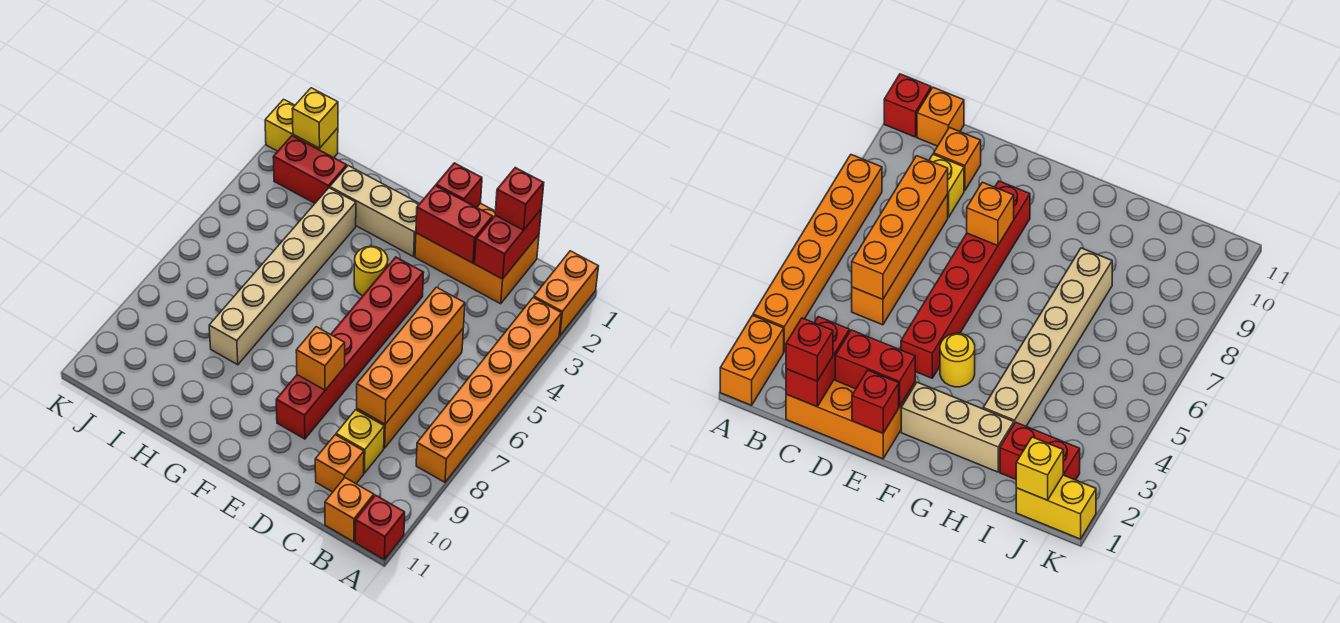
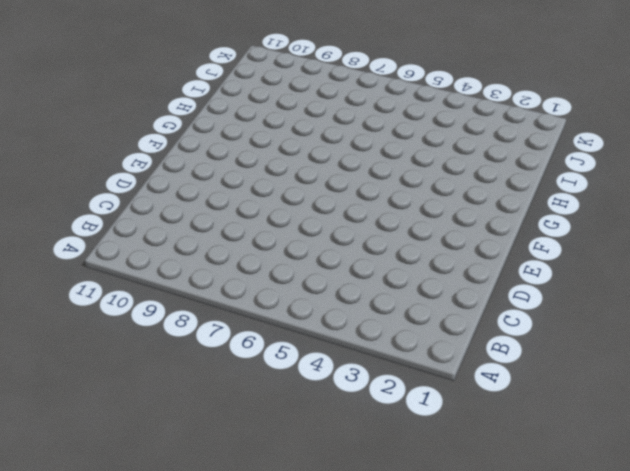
none -> orange brick A1:A2 level 1
none -> orange brick A3:A8 level 1
none -> red brick A11 level 1

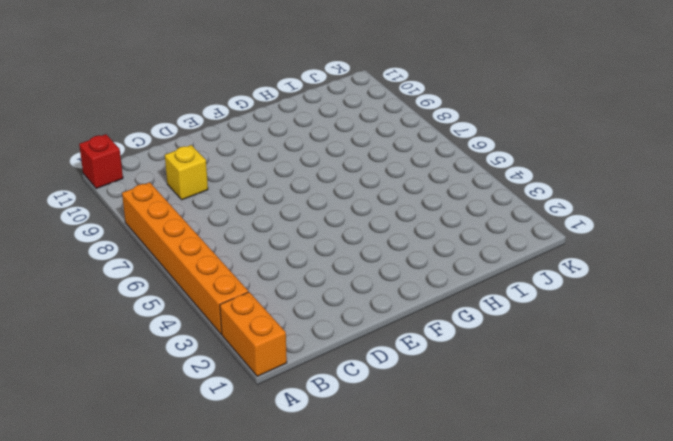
none -> orange brick B11 level 1
none -> orange brick C1:E2 level 1
none -> orange brick C5:C8 level 1

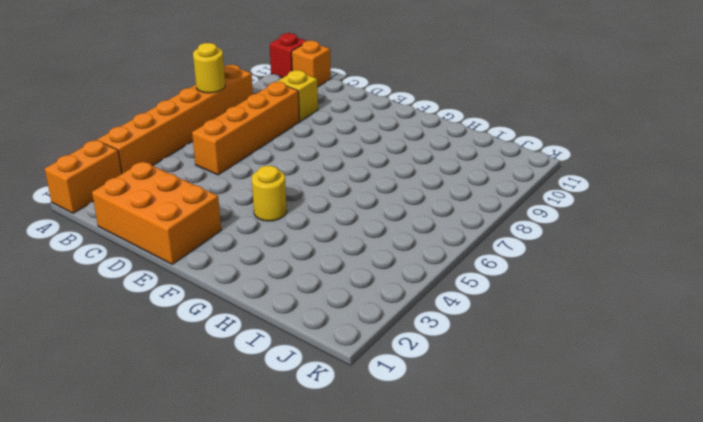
yellow round brick A7 level 2 -> none
none -> orange brick C10 level 1
none -> red brick E4:E9 level 1
none -> tan brick F2:H2 level 1

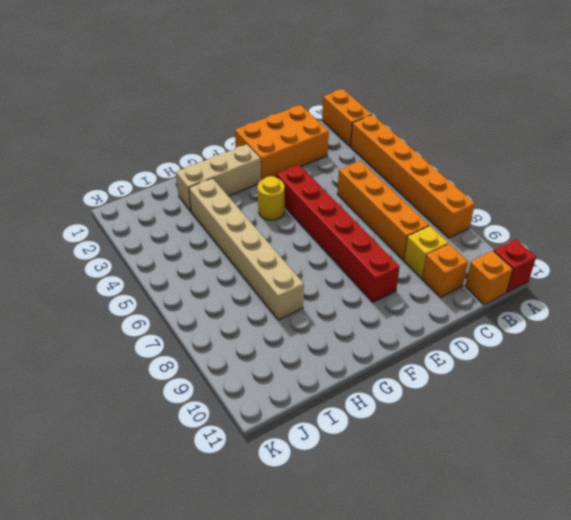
none -> red brick I2:J2 level 1
none -> yellow brick J1:K1 level 1
none -> red brick C1:C2 level 2

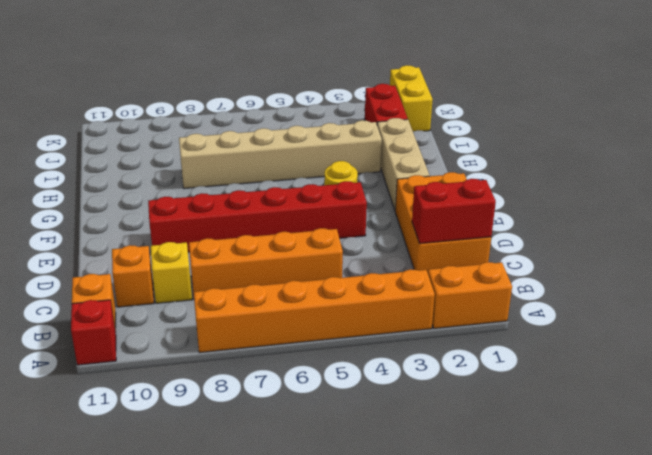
none -> orange brick C5:C8 level 2
none -> red brick D2:E2 level 2
none -> red brick E1 level 2

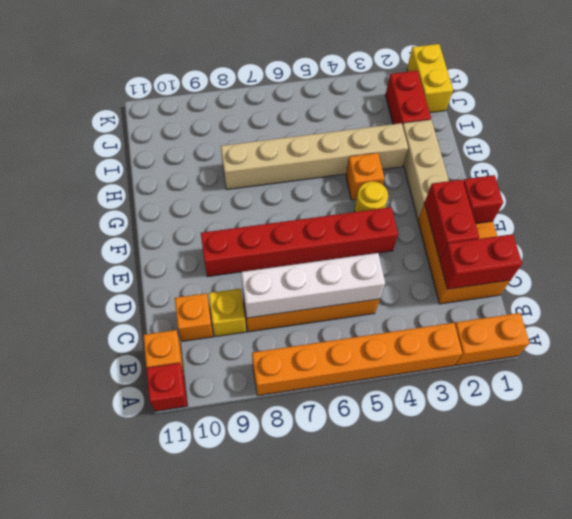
white brick C5:C8 level 2 -> orange brick C5:C8 level 2
orange brick G4 level 1 -> orange brick E8 level 2
none -> yellow brick J1 level 2
none -> red brick C1 level 3

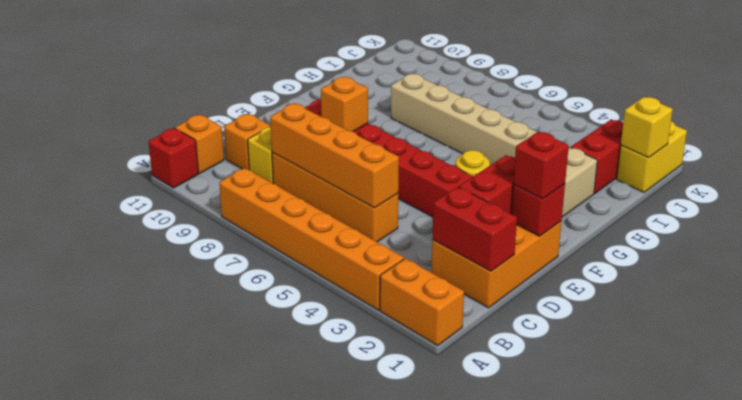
red brick E1 level 3 -> red brick C1 level 3

